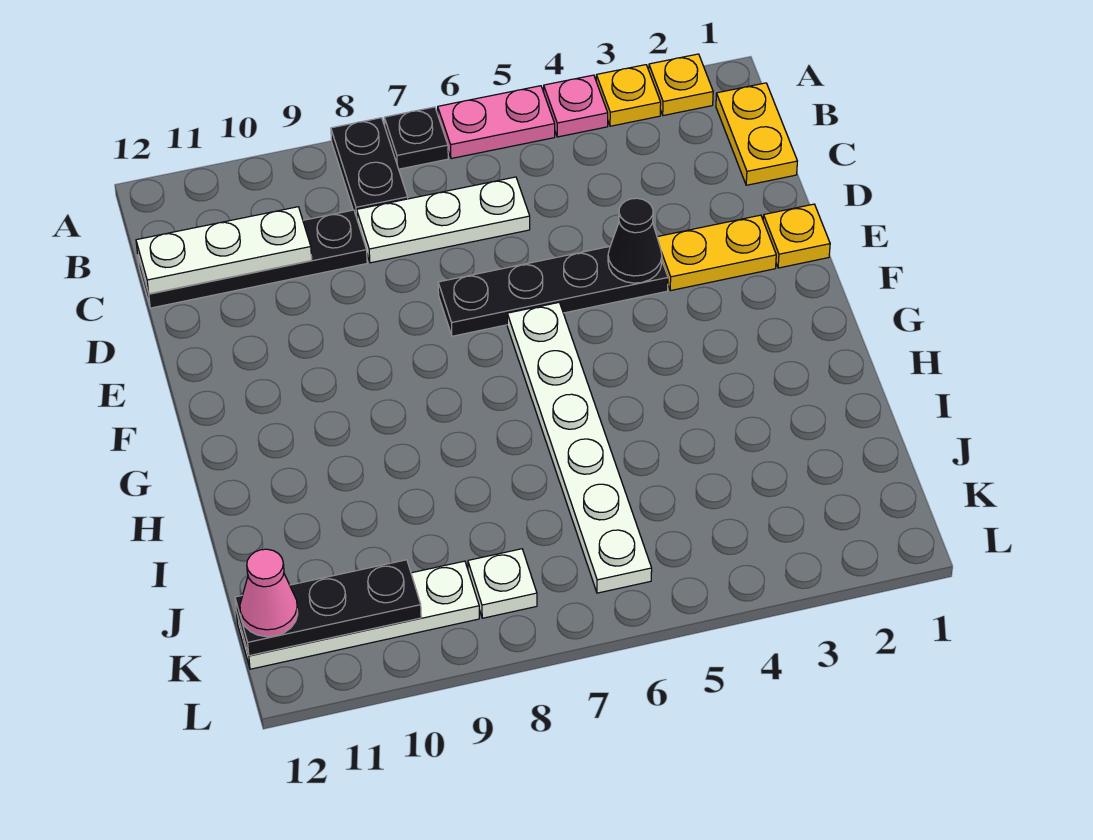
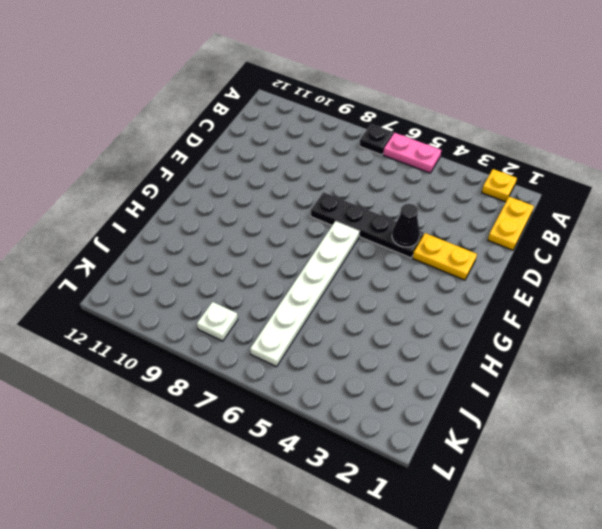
none -> yellow plate A3 level 1
none -> pink plate A4 level 1
none -> black plate A8:B8 level 1

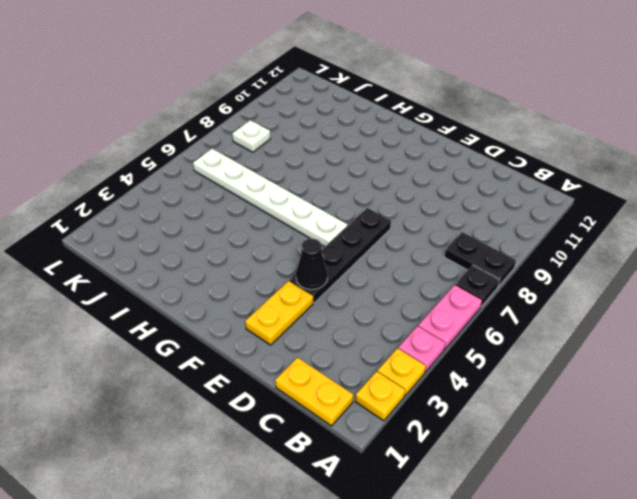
none -> white plate C6:C8 level 1
none -> black plate C9:C12 level 1
none -> yellow plate E1 level 1

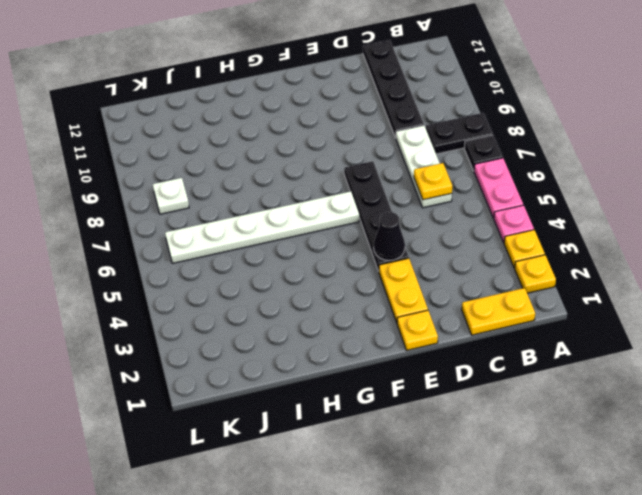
yellow plate C6 level 2 -> none
none -> white plate K9:K12 level 1
none -> white plate C10:C12 level 2
none -> black plate K10:K12 level 2

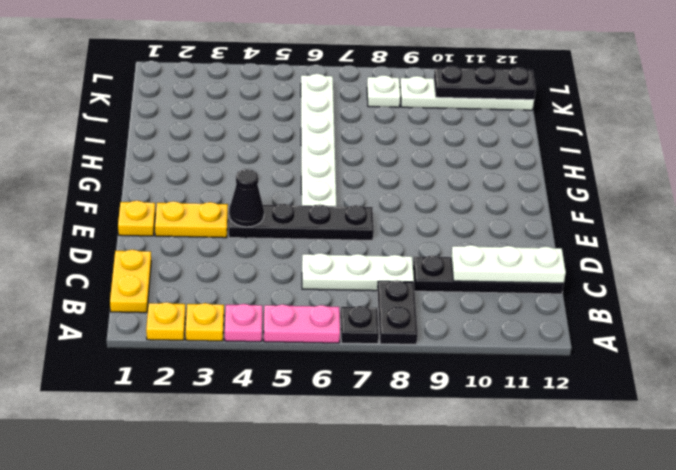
none -> pink cone K12 level 3

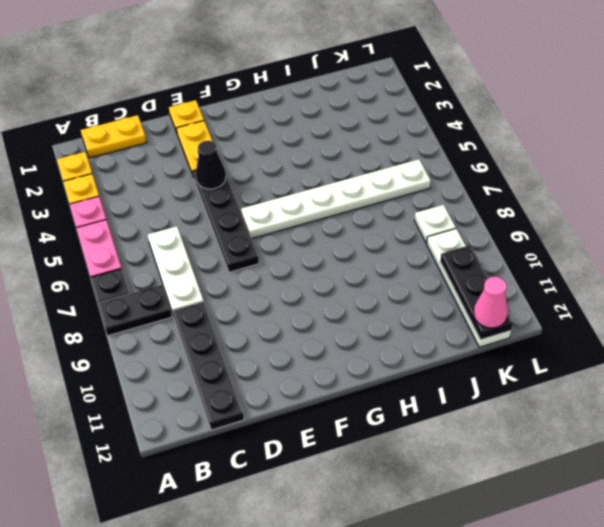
none -> white plate C10:C12 level 2

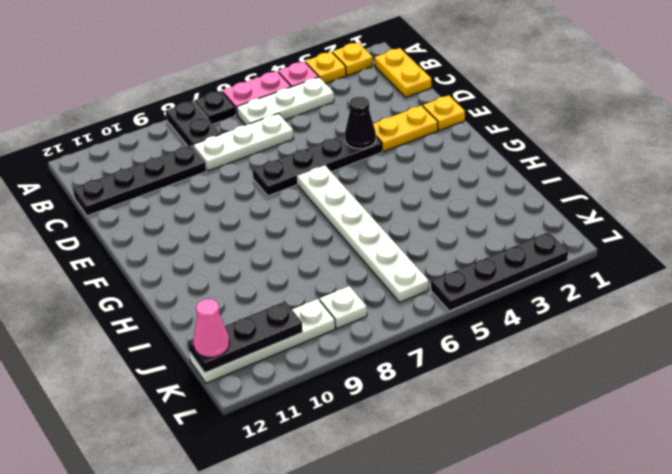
white plate B4:B6 level 1 -> white plate C10:C12 level 2
black plate L2:L5 level 1 -> none

